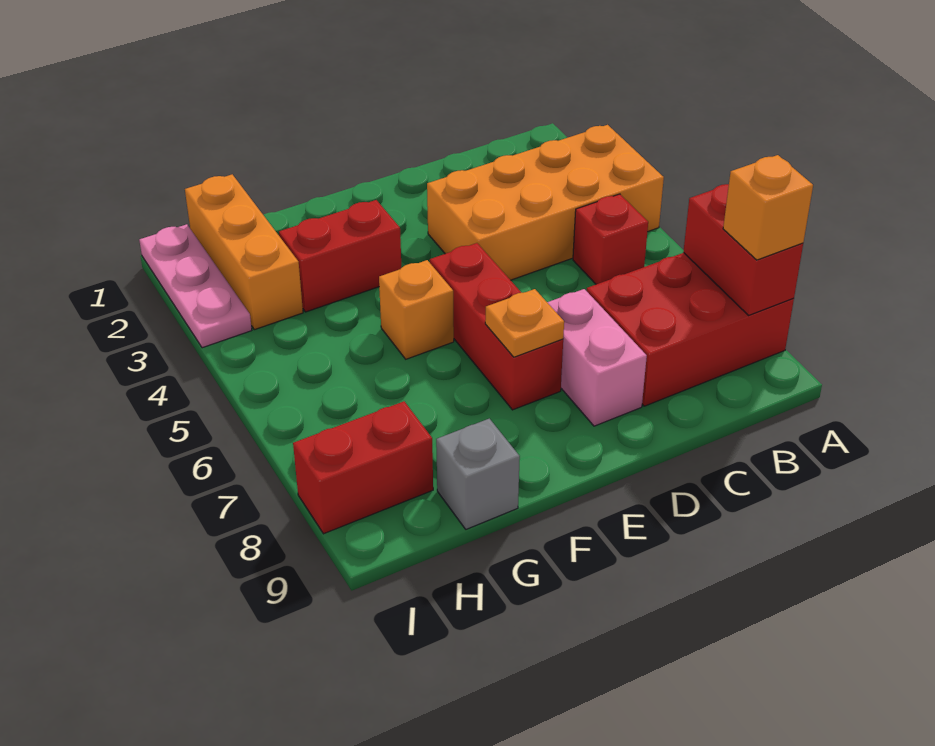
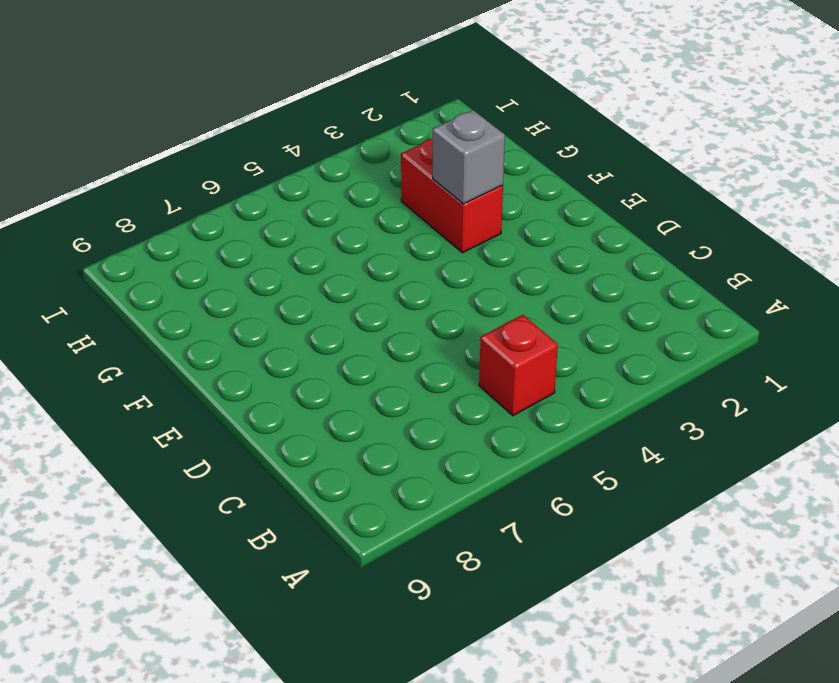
grey brick F3 level 2 -> grey brick G9 level 1
none -> orange brick A3:D4 level 1
none -> red brick A7:C8 level 1
none -> pink brick D7:D8 level 1

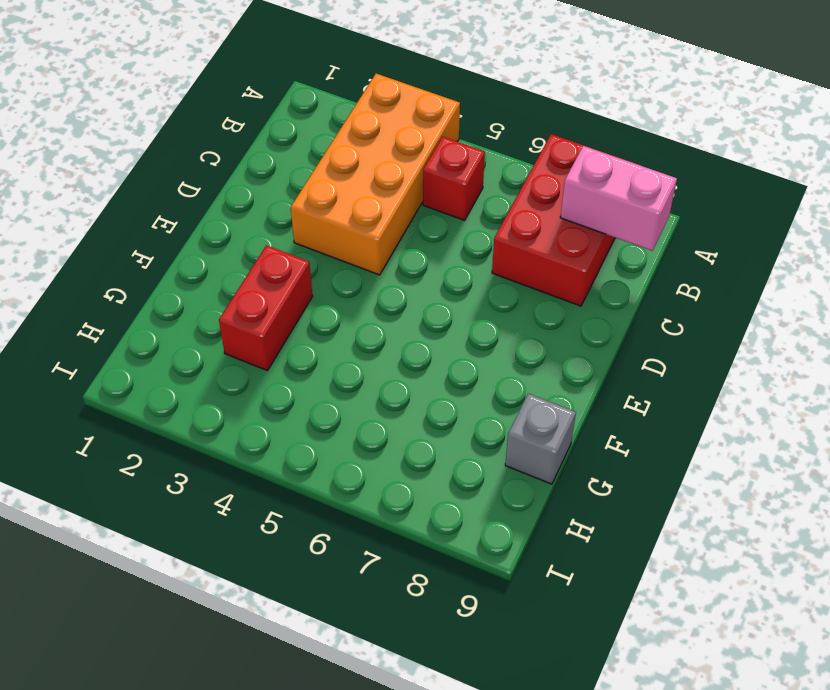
pink brick B8:B9 level 2 -> pink brick D7:D8 level 1
none -> red brick E5:E7 level 1
none -> orange brick F5 level 1
none -> orange brick H1:H3 level 1

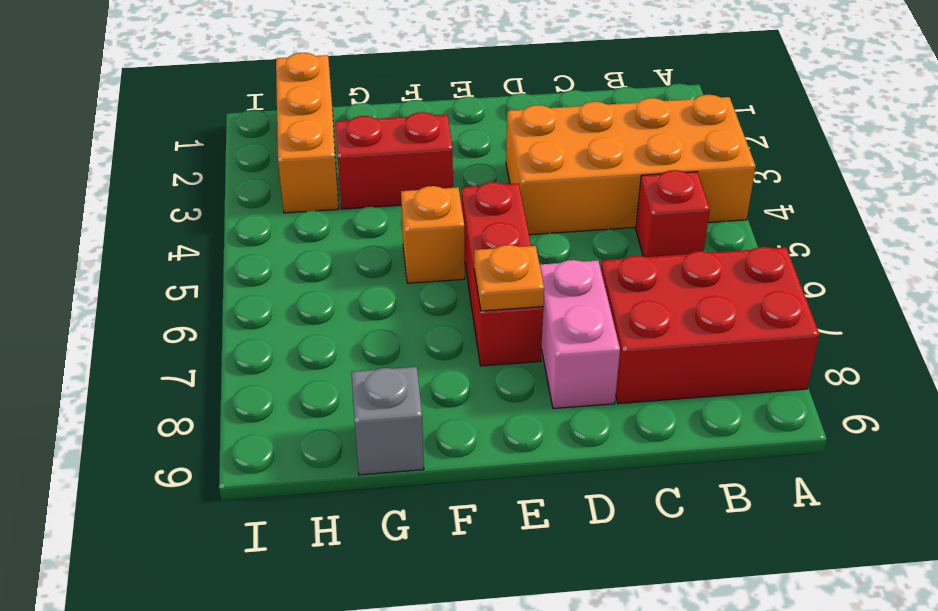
none -> red brick H8:I8 level 1
none -> pink plate I1:I3 level 1
none -> red brick A7:A8 level 2

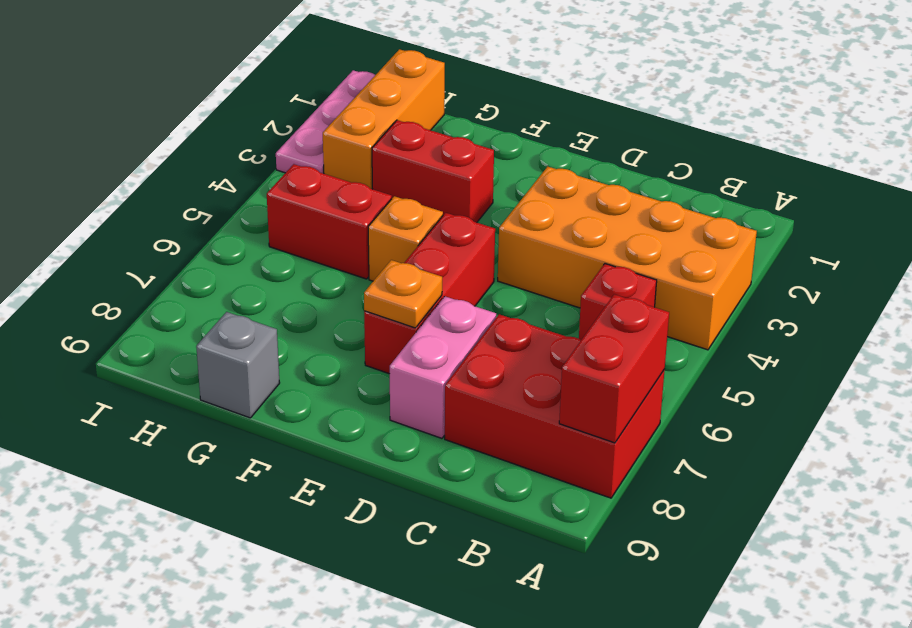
red brick G5:H5 level 1 -> red brick H8:I8 level 1
none -> orange brick A8 level 3

